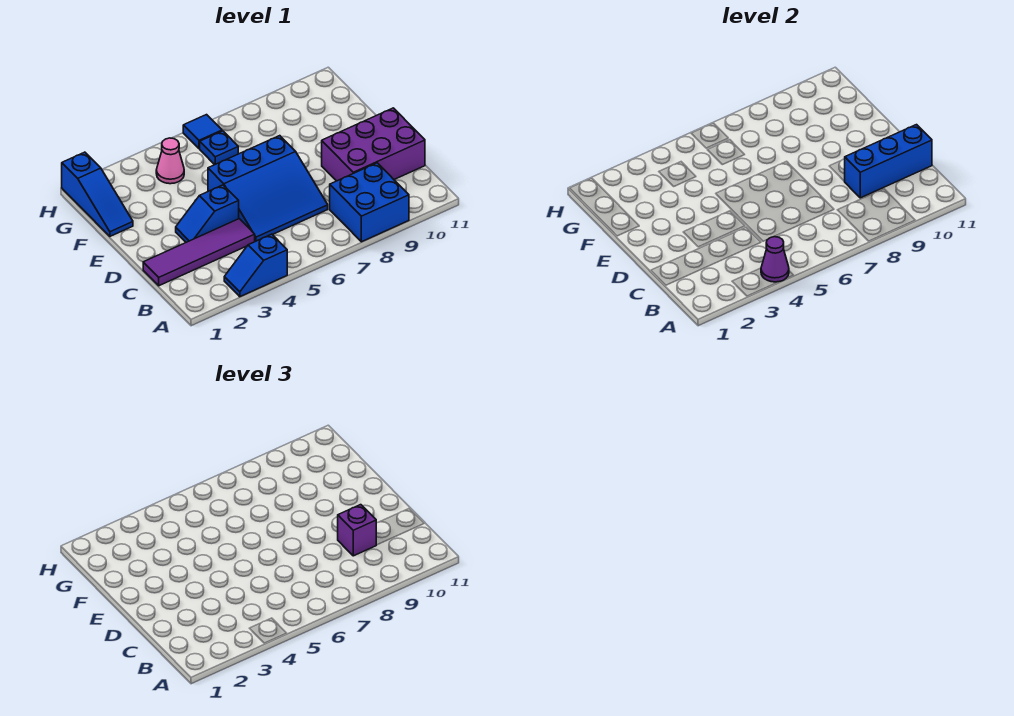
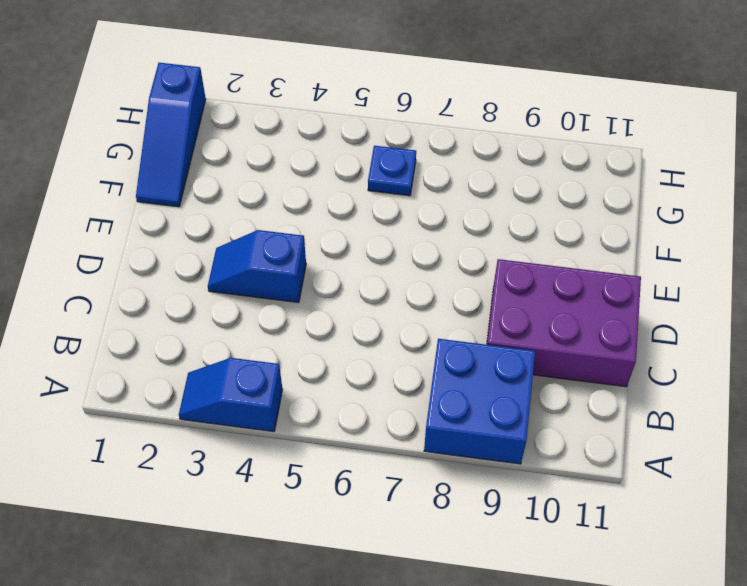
none -> purple tile C1:C4 level 1
none -> blue slope C5:E7 level 1 top E
none -> pink cone G4 level 1

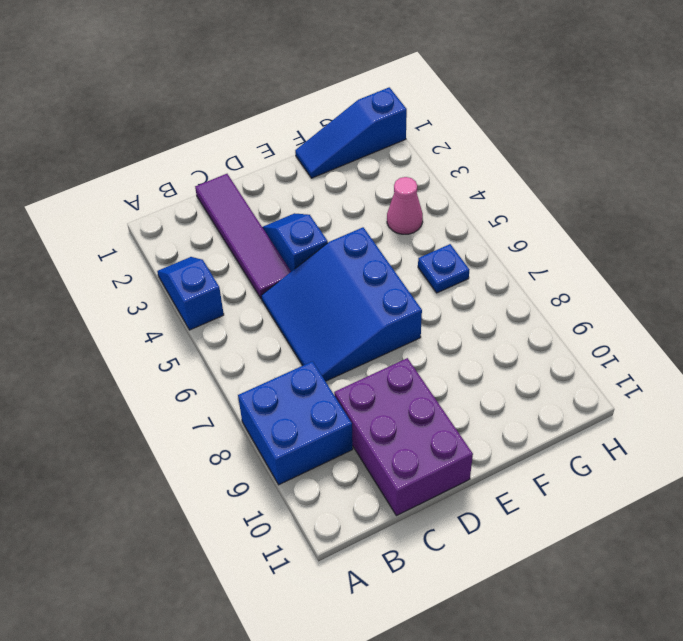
none -> blue tile H6 level 1
none -> purple cone A4 level 2
none -> blue brick C9:C11 level 2

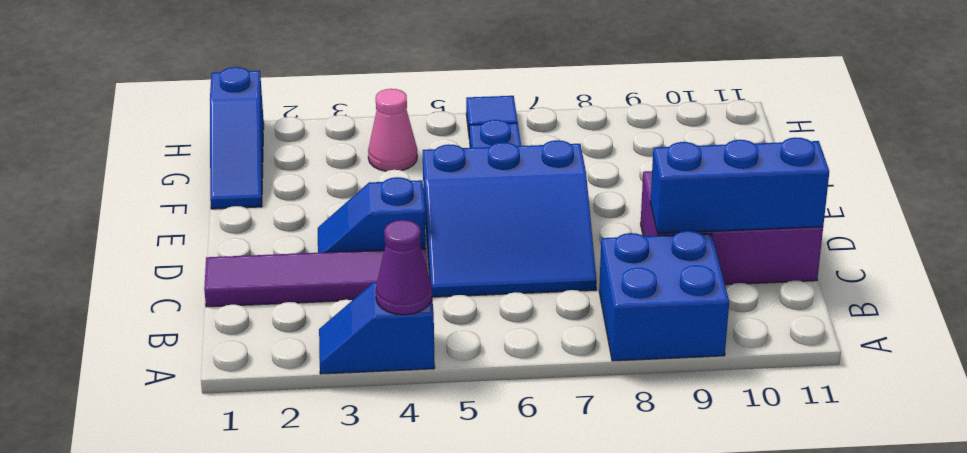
none -> purple brick C9 level 3

